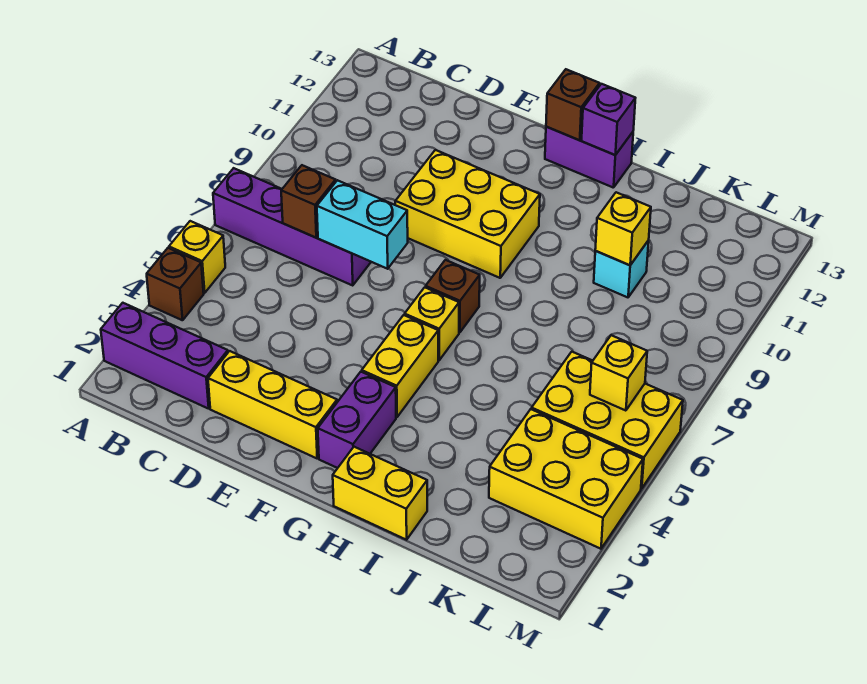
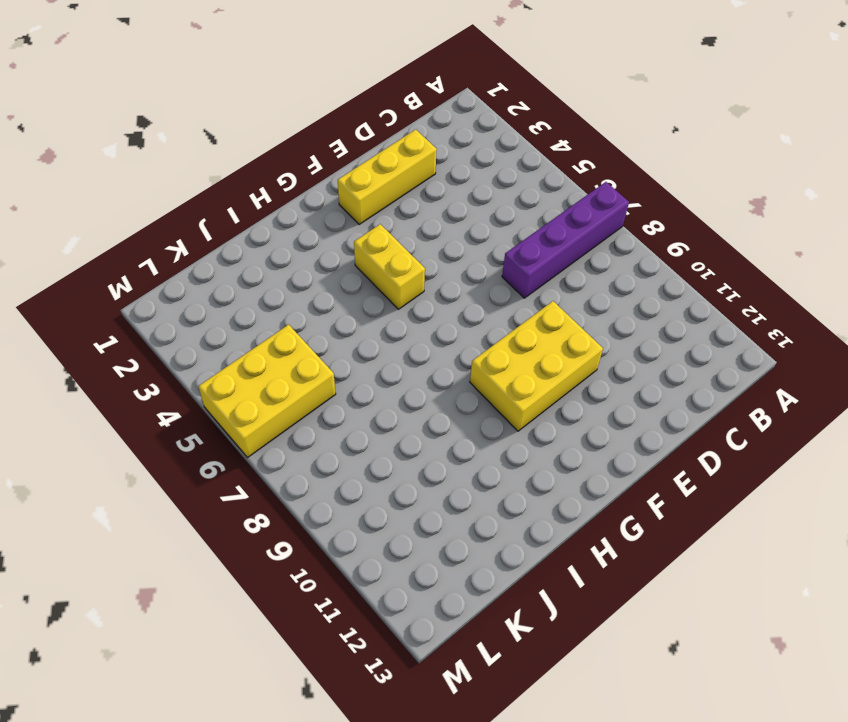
none -> purple brick A2:C2 level 1
none -> brown brick A4 level 1
none -> yellow brick A5 level 1

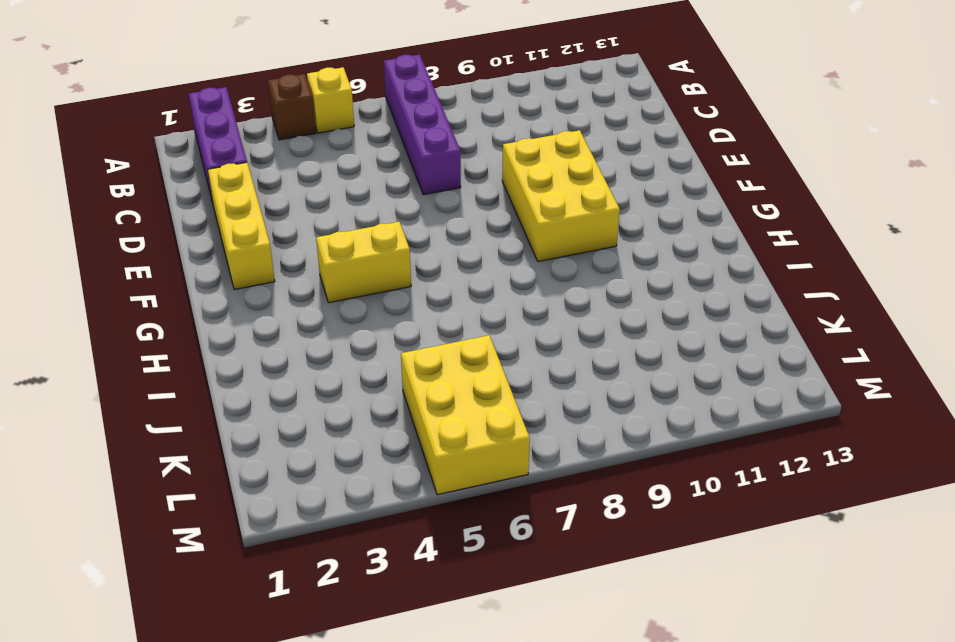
none -> purple brick G2:G3 level 1
none -> yellow brick G6 level 1
none -> brown brick G7 level 1

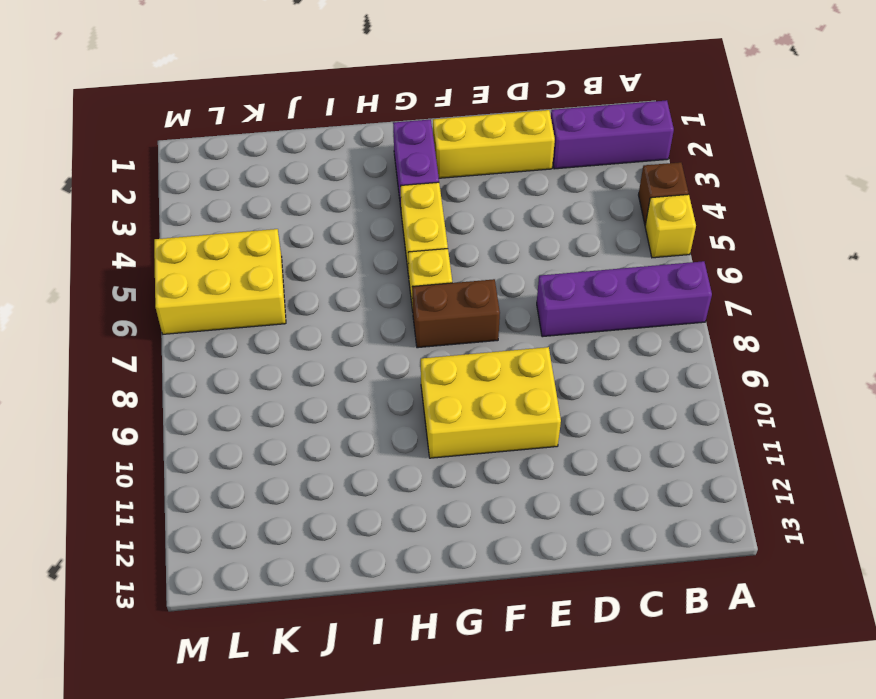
brown brick F7:G7 level 1 -> brown brick G7 level 1
none -> purple brick G13:H13 level 1
none -> yellow brick H1:I1 level 1
none -> cyan brick J10 level 1

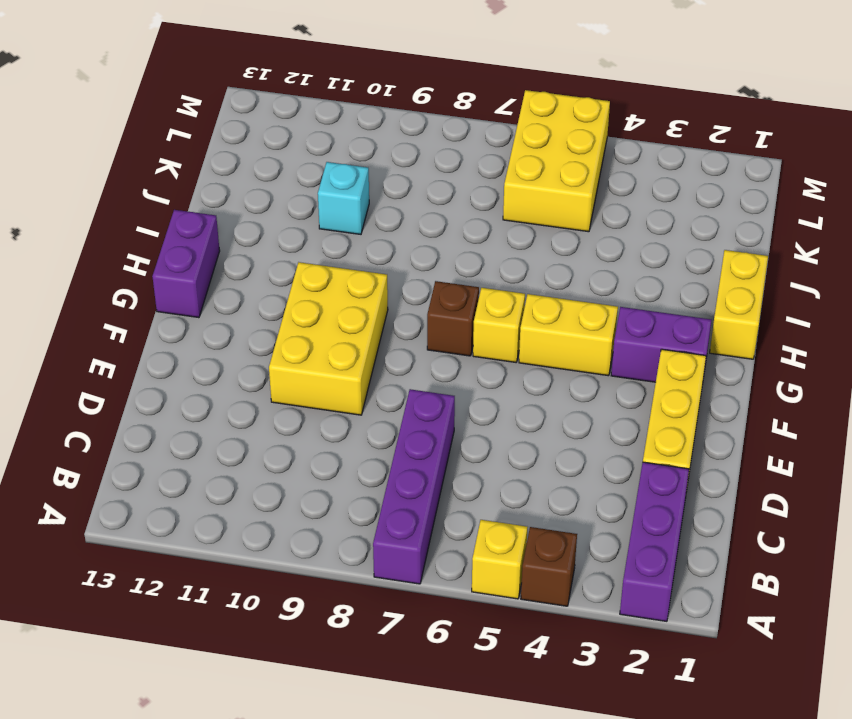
none -> yellow brick K3:M4 level 1
none -> brown brick C7 level 2
none -> cyan brick D7:E7 level 2

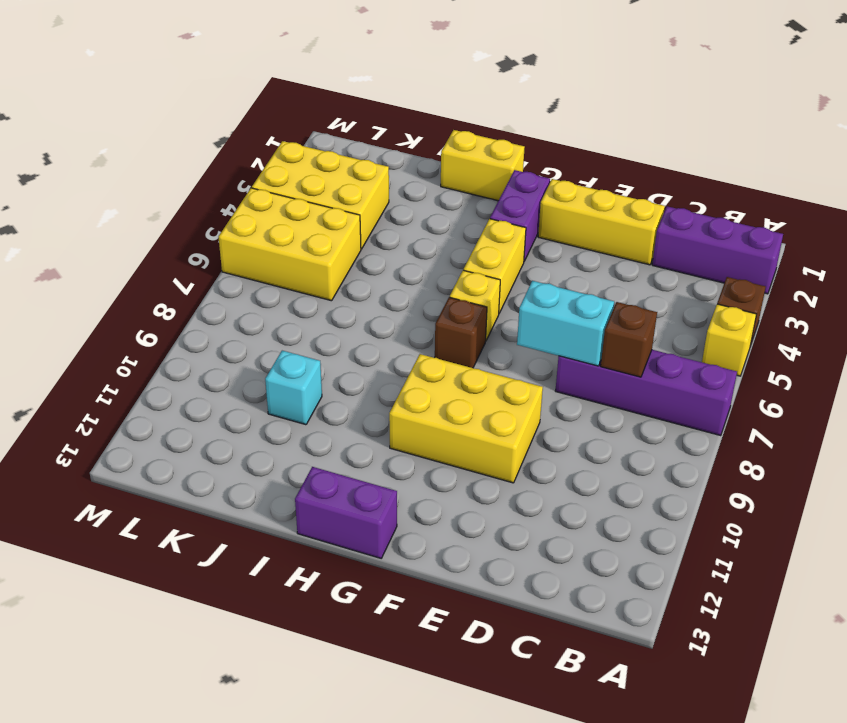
none -> brown brick G13 level 2
none -> purple brick H13 level 2
none -> yellow brick J10 level 2

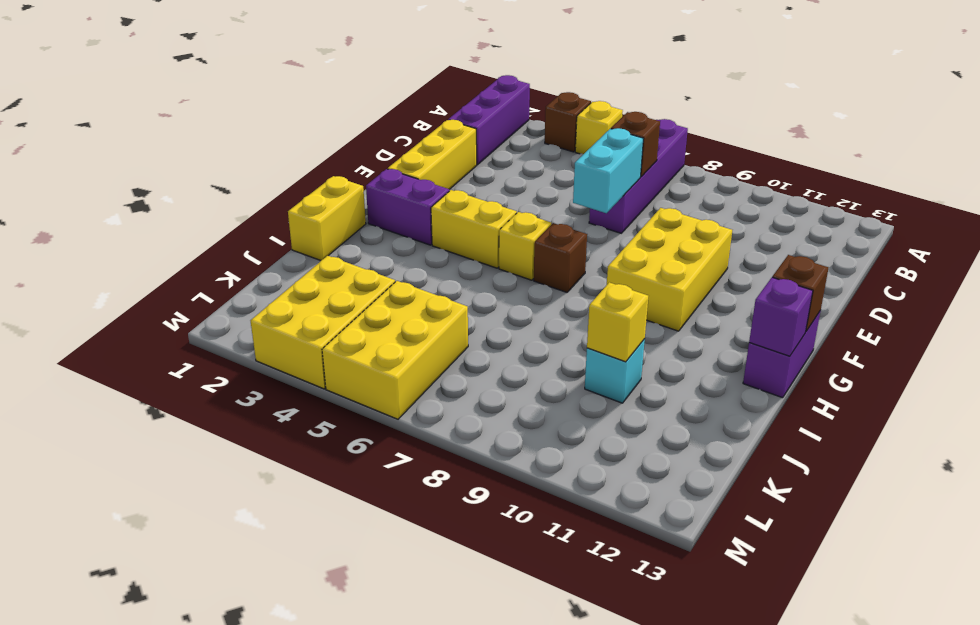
none -> yellow brick L6 level 2

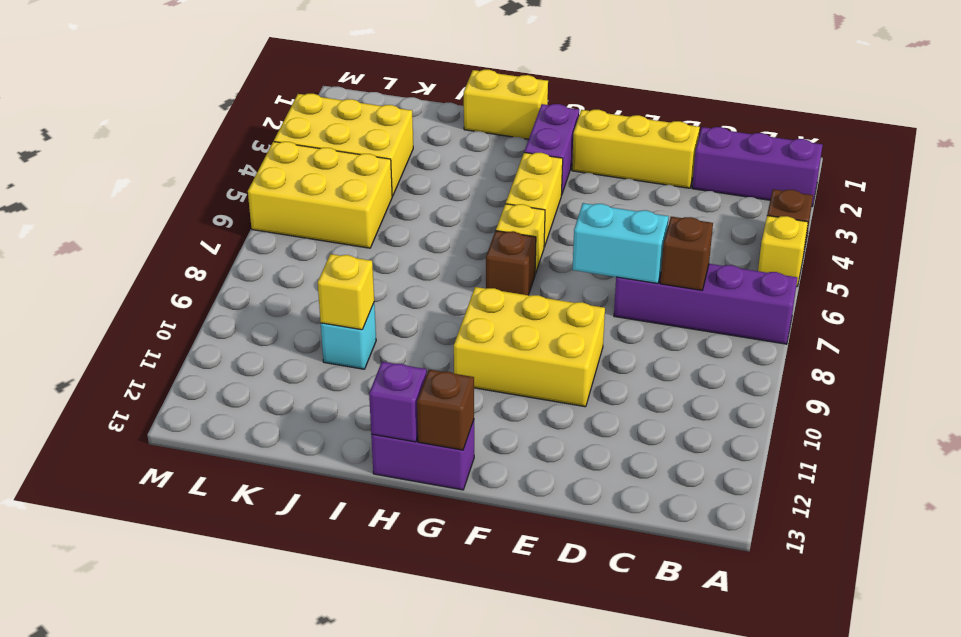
none -> yellow brick L6 level 2

